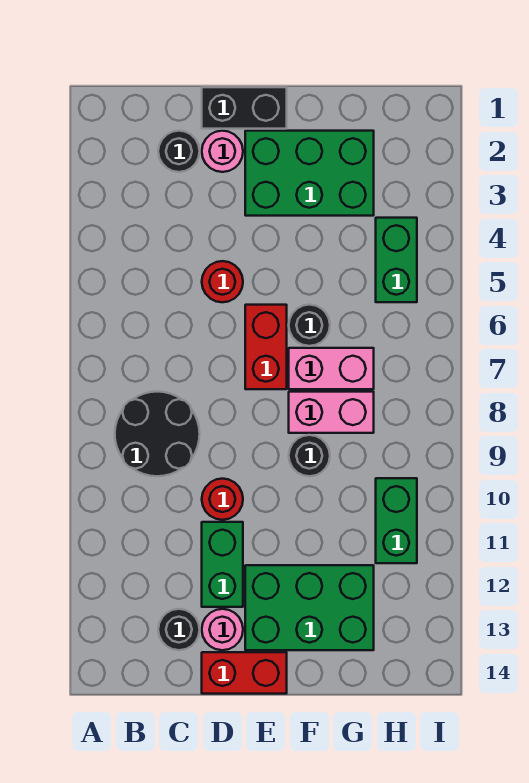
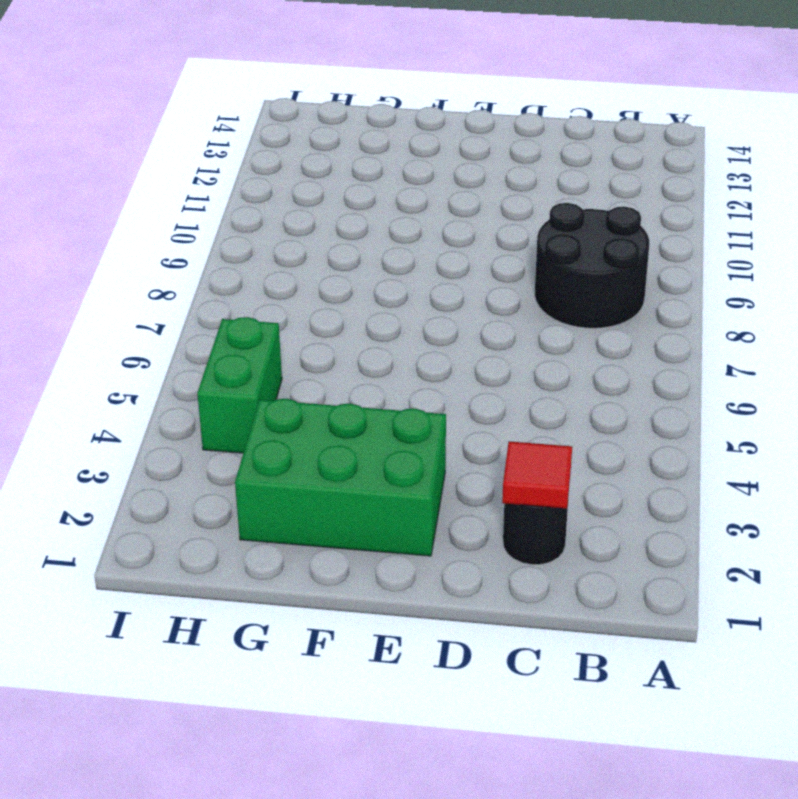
red tile C2 level 2 -> none
none -> black round brick C13 level 1
none -> black brick D1:E1 level 1
none -> pink round brick D2 level 1

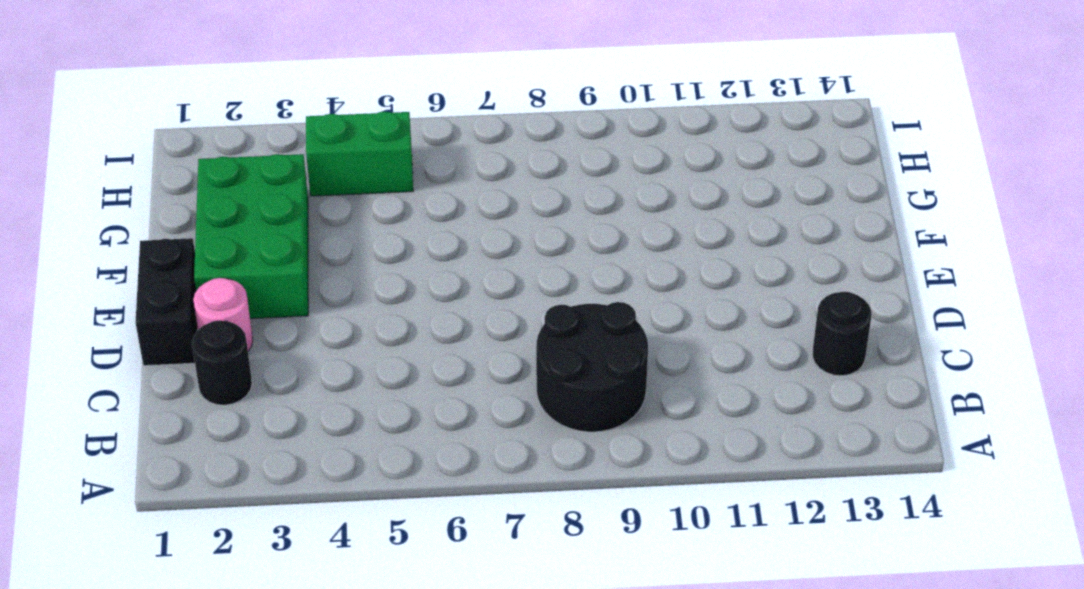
none -> red round brick D5 level 1
none -> red round brick D10 level 1
none -> green brick D11:D12 level 1

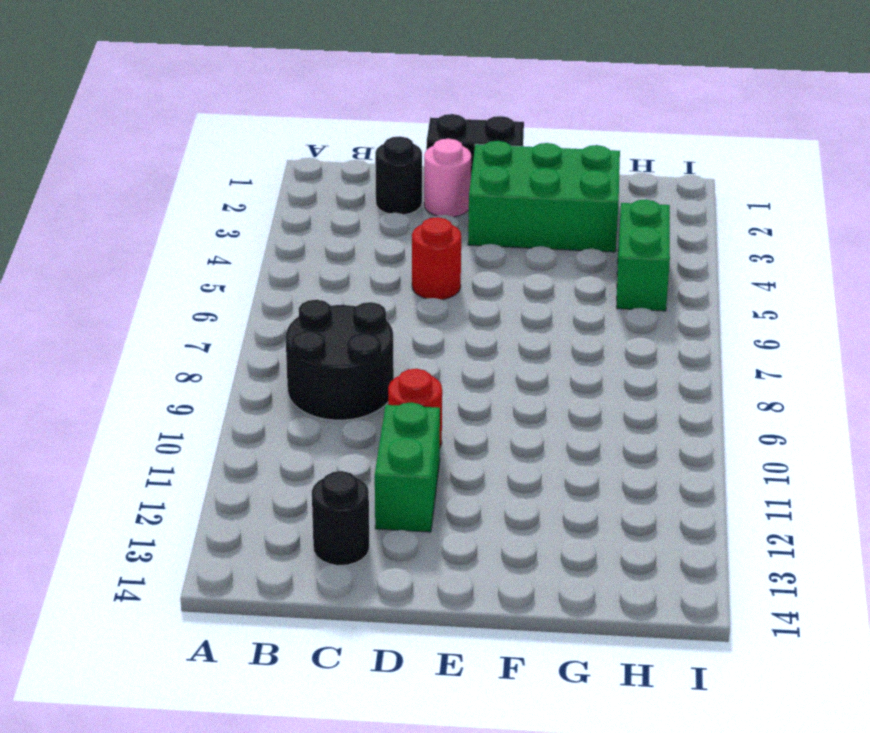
none -> pink round brick D13 level 1
none -> red brick D14:E14 level 1
none -> red brick E6:E7 level 1

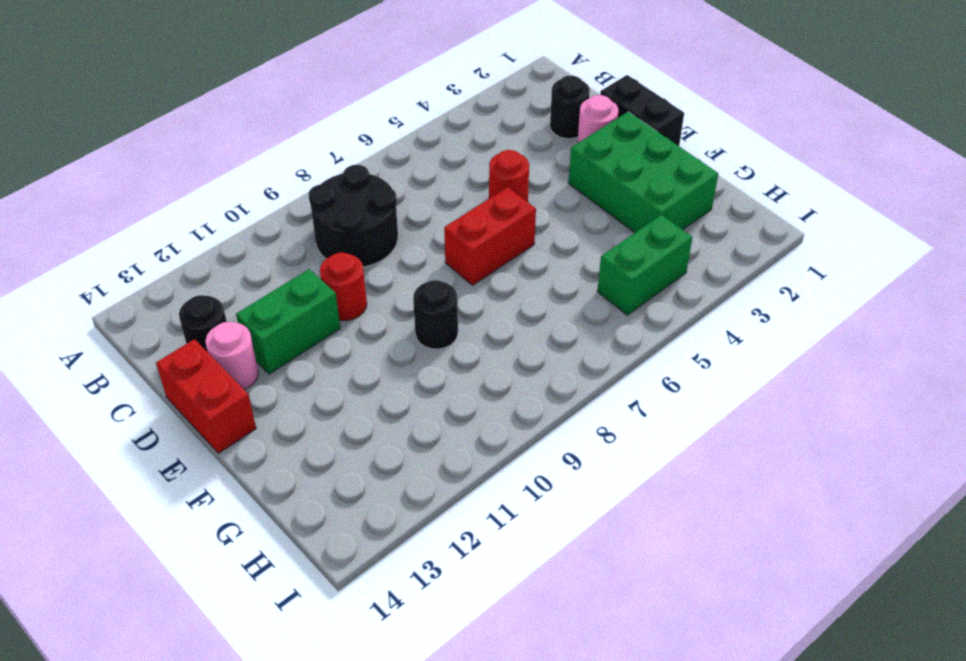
none -> green brick E12:G13 level 1
none -> black round brick F6 level 1
none -> pink brick F7:G7 level 1

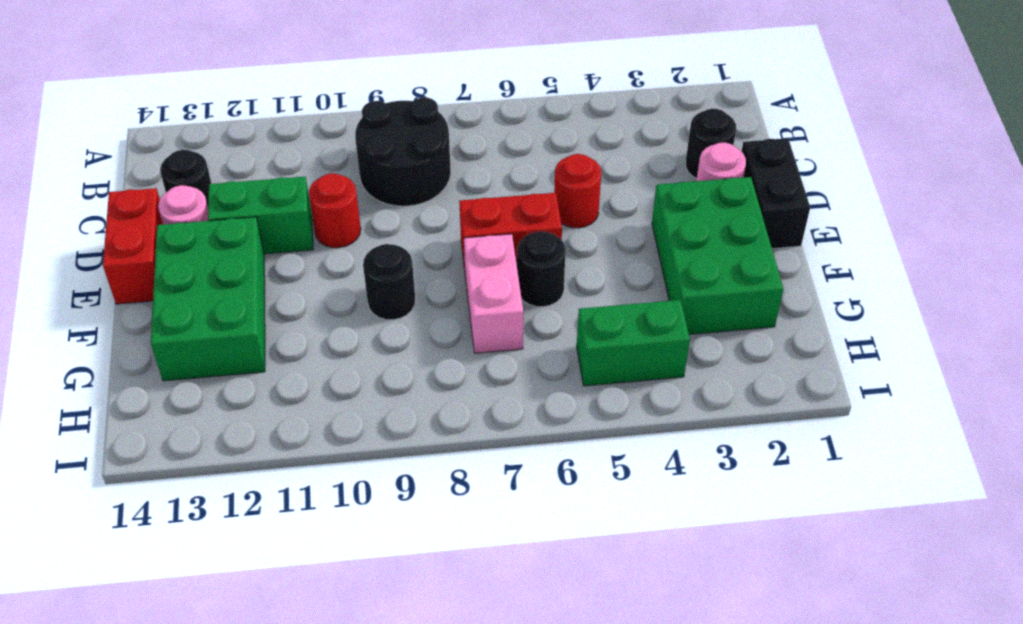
none -> pink brick F8:G8 level 1
none -> green brick H10:H11 level 1

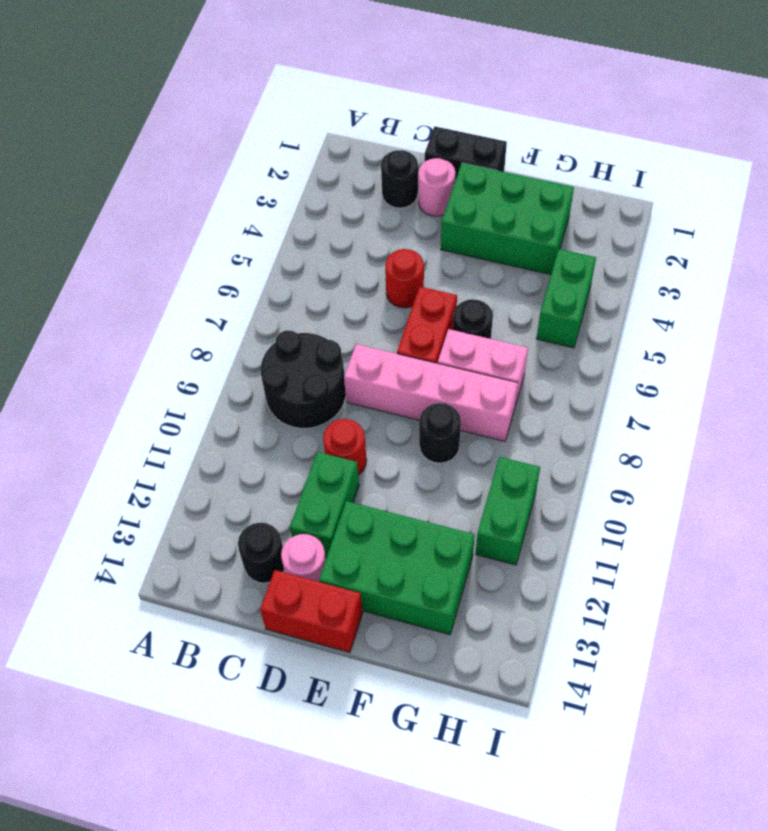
pink brick D8:G8 level 1 -> pink brick F8:G8 level 1

